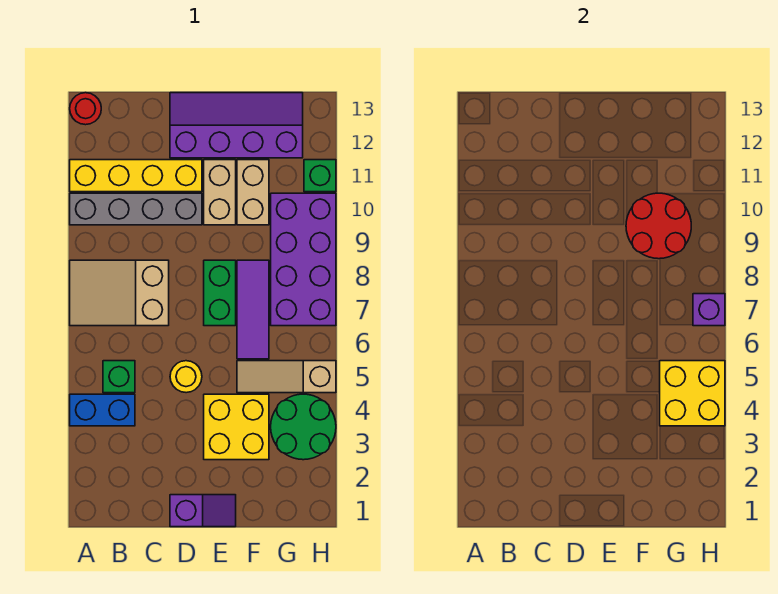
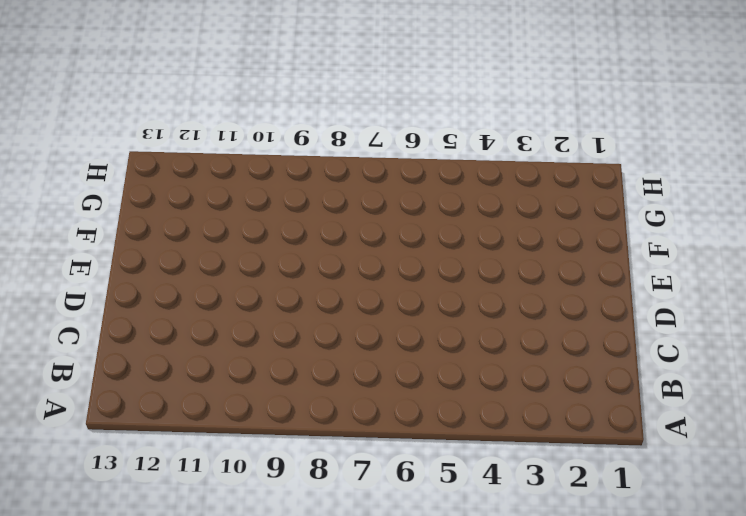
none -> blue brick A4:B4 level 1
none -> tan slope A7:C8 level 1 top C
none -> grey brick A10:D10 level 1

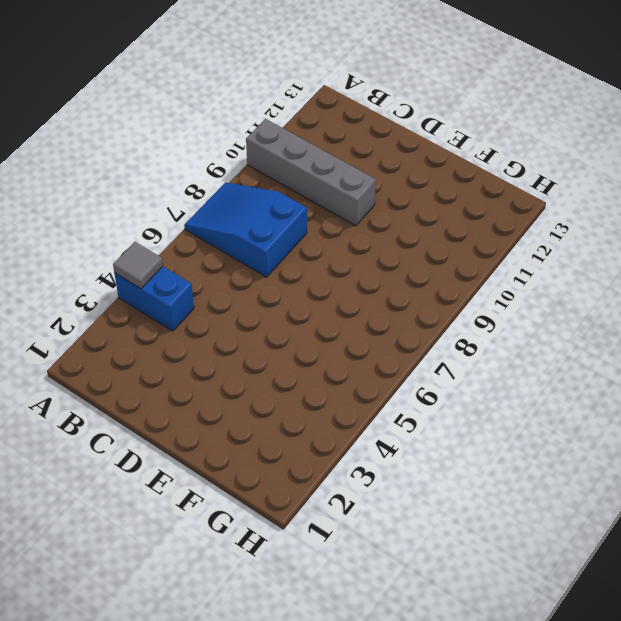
grey tile A4 level 2 -> none
blue slope A7:C8 level 1 top C -> tan slope A7:C8 level 1 top C
none -> yellow brick A11:D11 level 1
none -> red round brick A13 level 1
none -> green brick B5 level 1

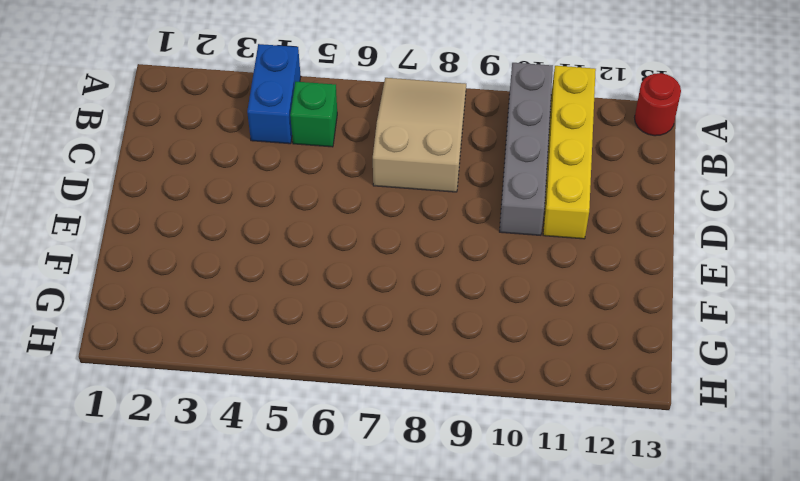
none -> purple slope D1:E1 level 1 top D
none -> yellow round brick D5 level 1
none -> purple slope D12:G13 level 1 top 12

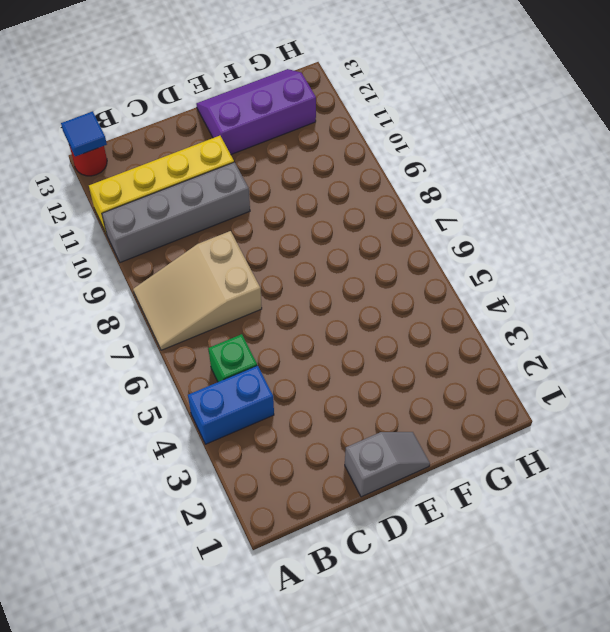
blue tile A13 level 2 -> none
grey slope D1:E1 level 1 top D -> purple slope D1:E1 level 1 top D
purple slope E12:G13 level 1 top 12 -> purple slope D12:G13 level 1 top 12
none -> yellow round brick D5 level 1
none -> yellow brick E3:F4 level 1
none -> green brick E7:E8 level 1

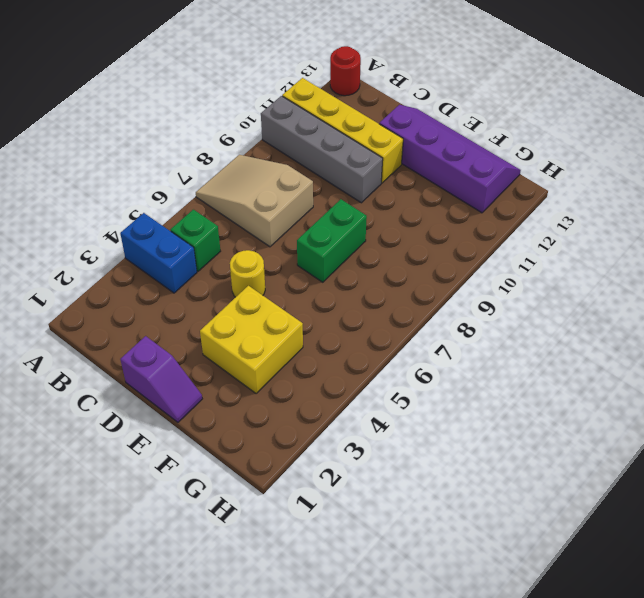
none -> tan brick E10:E11 level 1
none -> tan slope F5:H5 level 1 top H
none -> purple tile F6:F8 level 1

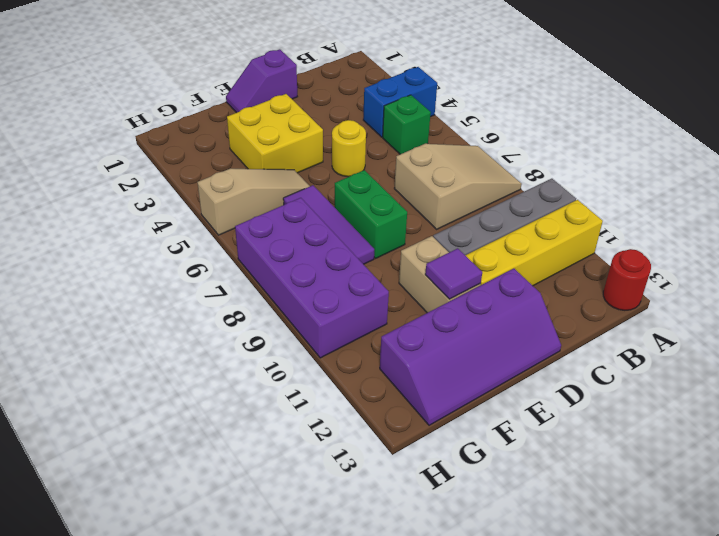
purple tile E11 level 2 -> none
none -> tan brick F10:F11 level 1
none -> green round brick G3:H4 level 1
none -> green brick H11 level 1

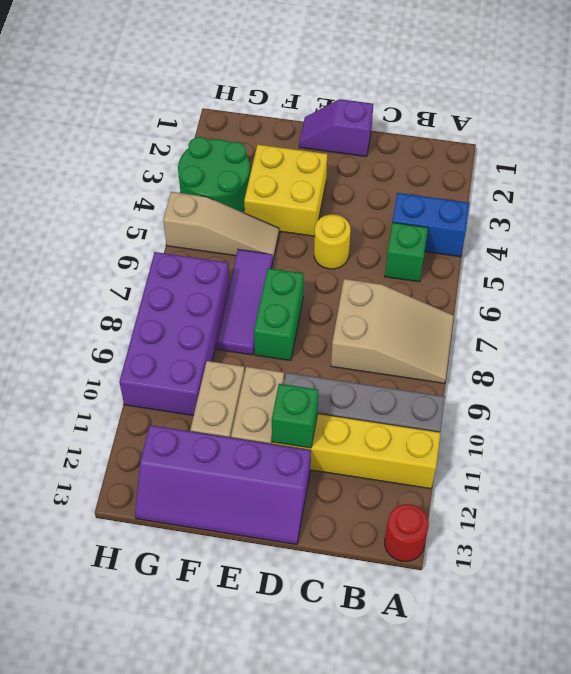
green brick D11 level 2 -> green brick H11 level 1
none -> red round brick F9:G10 level 2
none -> yellow brick G4:H5 level 2
none -> purple brick H7 level 2

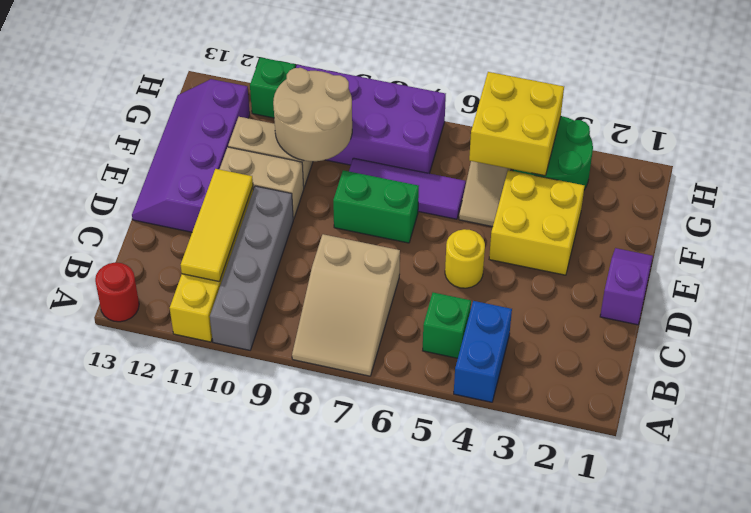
yellow tile B11:D11 level 2 -> none
tan round brick F9:G10 level 2 -> red round brick F9:G10 level 2
none -> purple brick H7 level 2

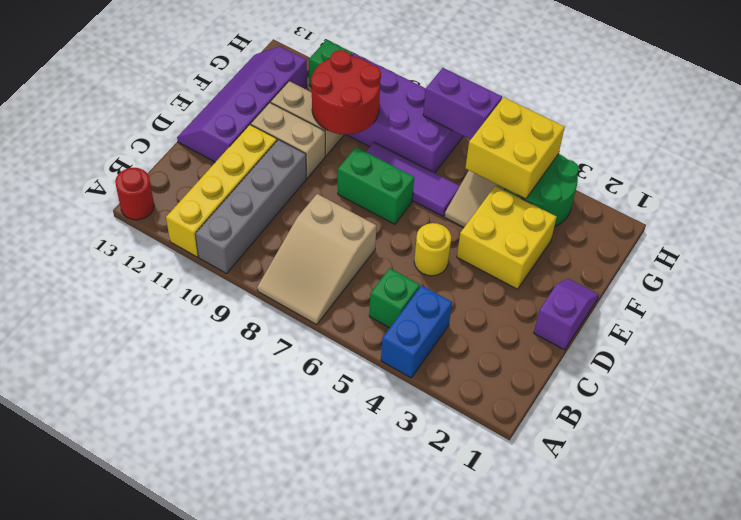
purple brick H6:H7 level 2 -> purple brick H7 level 2

